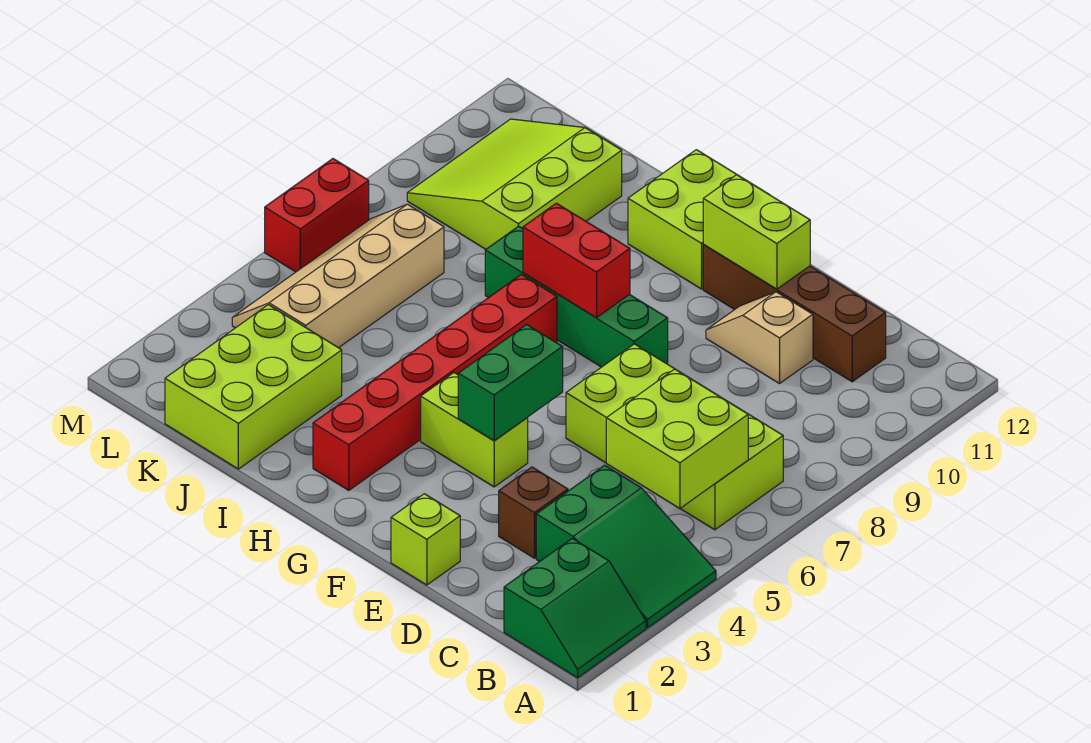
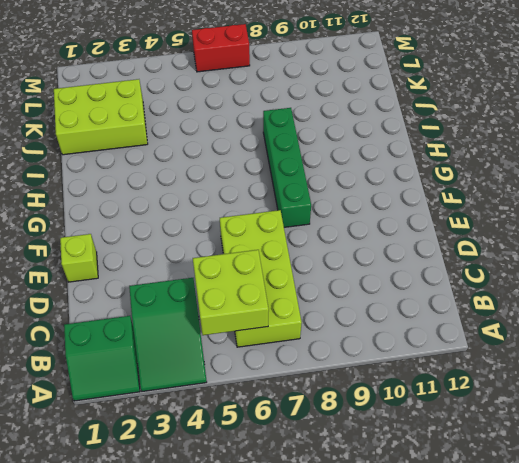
none -> brown brick C11:F11 level 1
none -> brown brick D3 level 1
none -> tan slope D10:E10 level 1 top D

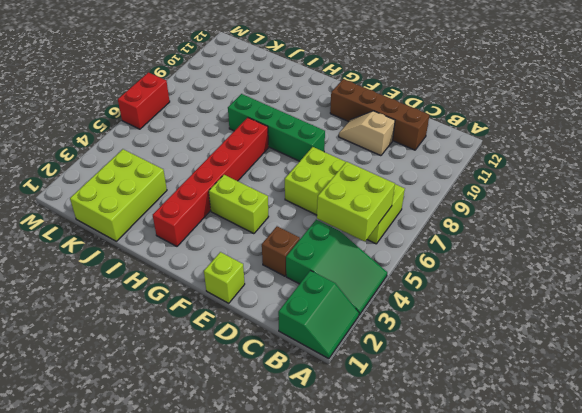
none -> lime brick G11:H12 level 1
none -> lime slope J9:L11 level 1 top J
none -> tan slope K4:L7 level 1 top K

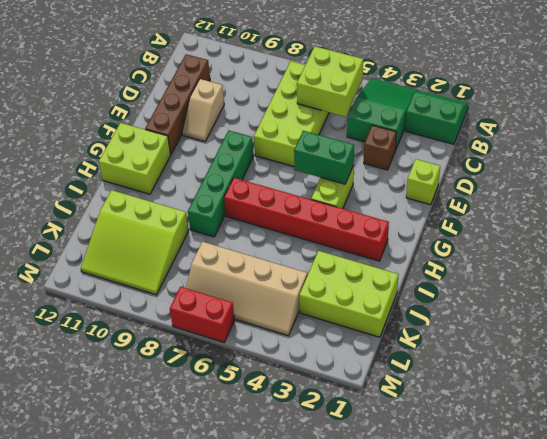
none -> lime brick E11:F11 level 2
none -> red brick G8:H8 level 2

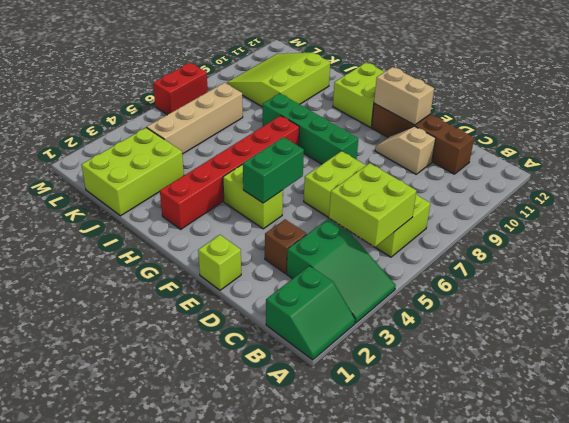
tan brick E11:F11 level 2 -> lime brick E11:F11 level 2
none -> red brick G8:H8 level 2

